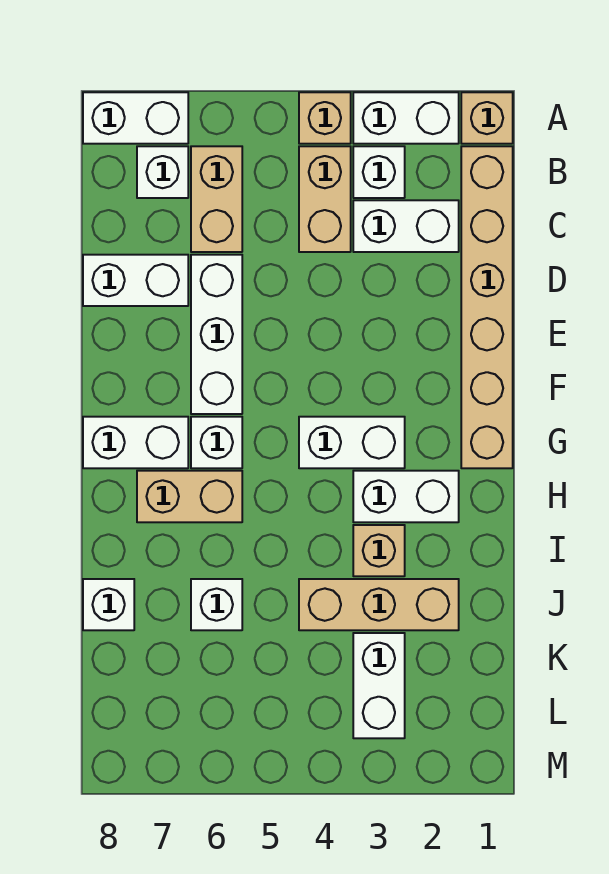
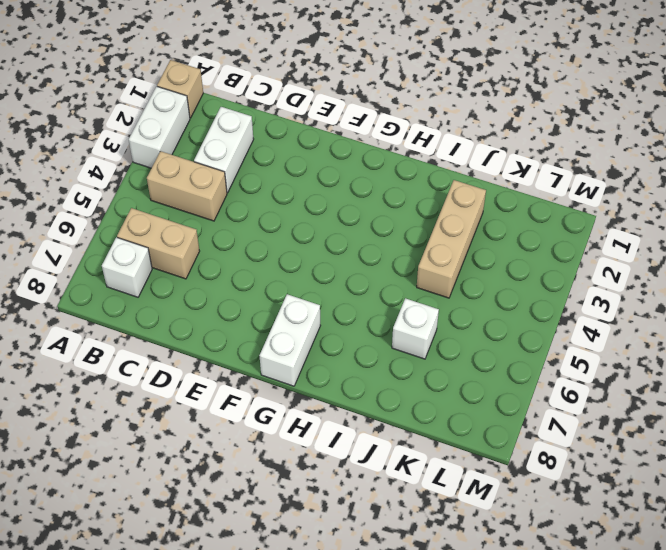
none -> tan brick A4 level 1
none -> white brick A7:A8 level 1
none -> tan brick B1:G1 level 1

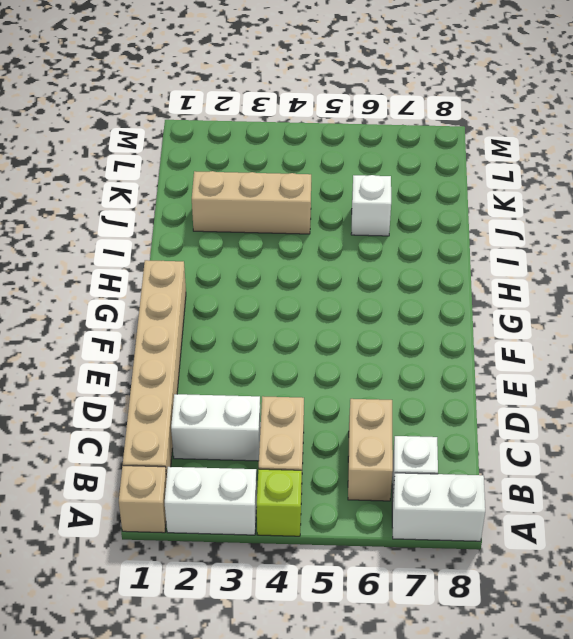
lime brick A4 level 1 -> tan brick A4 level 1
none -> white brick B3 level 1
none -> white brick D6:F6 level 1
none -> white brick D7:D8 level 1

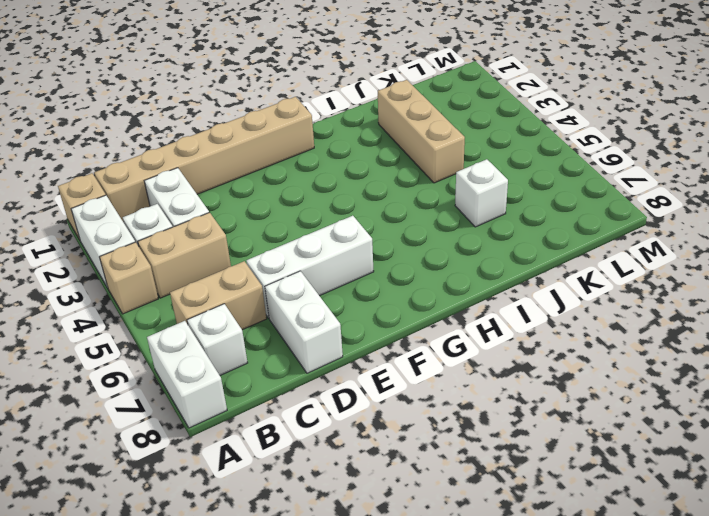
none -> white brick G3:G4 level 1
none -> white brick G6 level 1
none -> white brick G7:G8 level 1

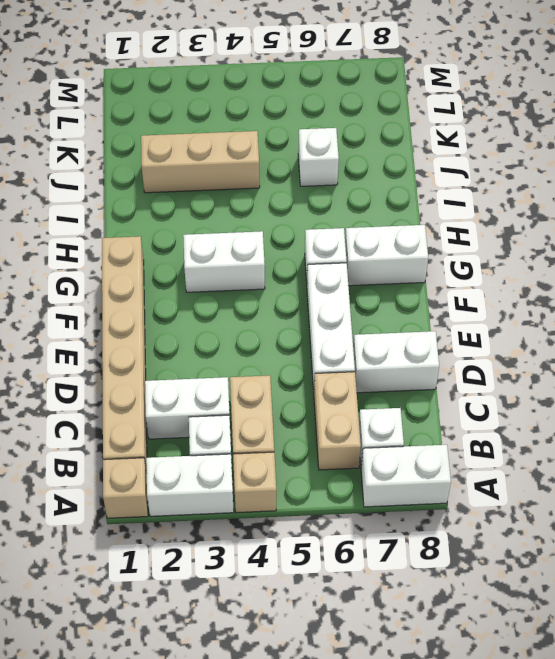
none -> white brick H2:H3 level 1
none -> tan brick H6:H7 level 1
none -> tan brick I3 level 1

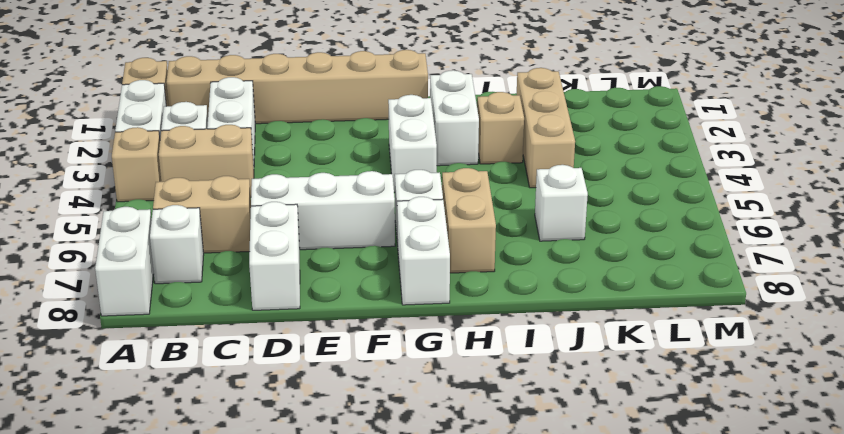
none -> white brick J8 level 1
none -> white brick K3:L3 level 1

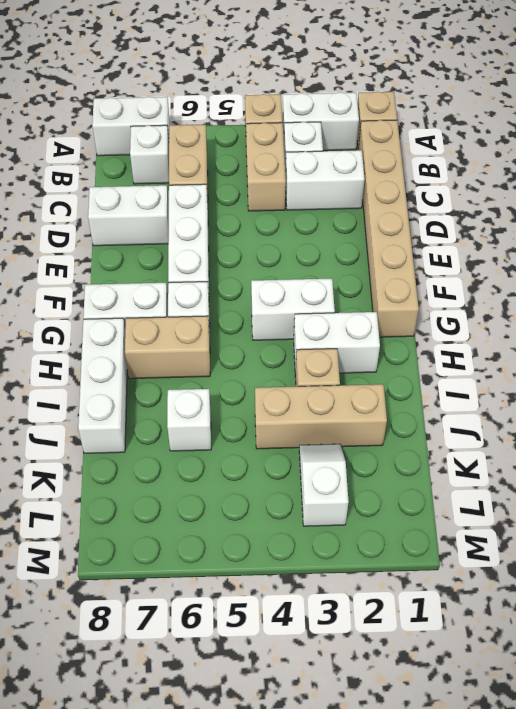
white brick H8:J8 level 1 -> white brick J8 level 1
white slope K3:L3 level 1 top L -> white brick K3:L3 level 1

